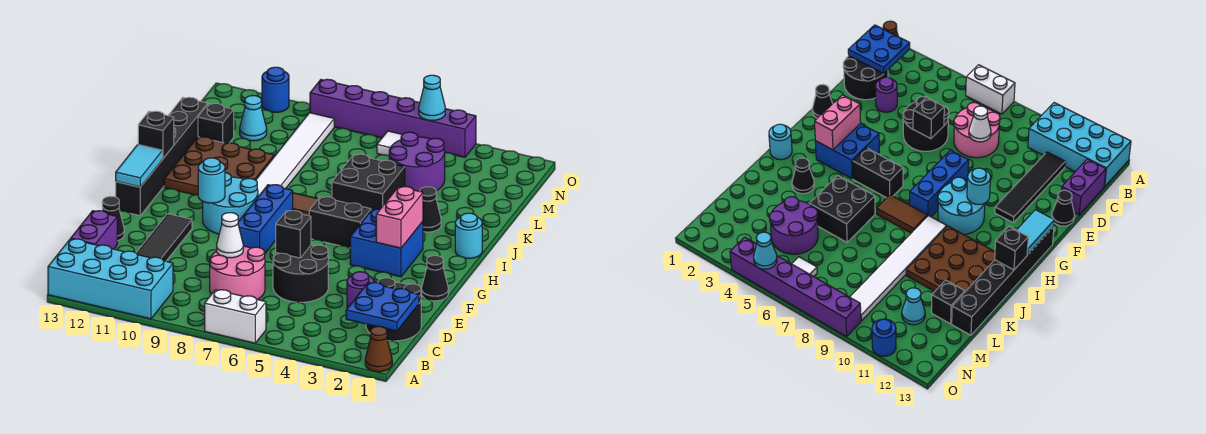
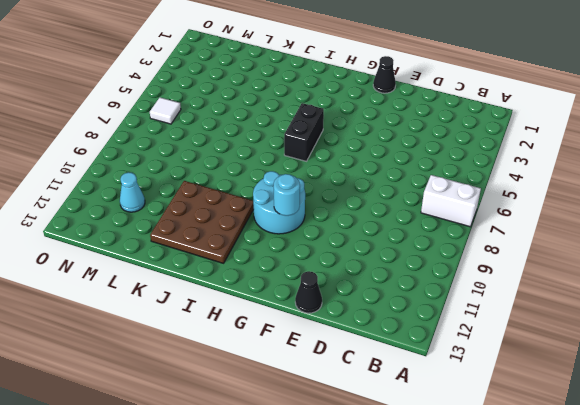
white brick A7:B7 level 1 -> white brick A6:A7 level 1
none -> brown cone A1 level 1
none -> cyan brick A10:B13 level 1
none -> black round brick C1:D2 level 1
none -> pink round brick C7:D8 level 1

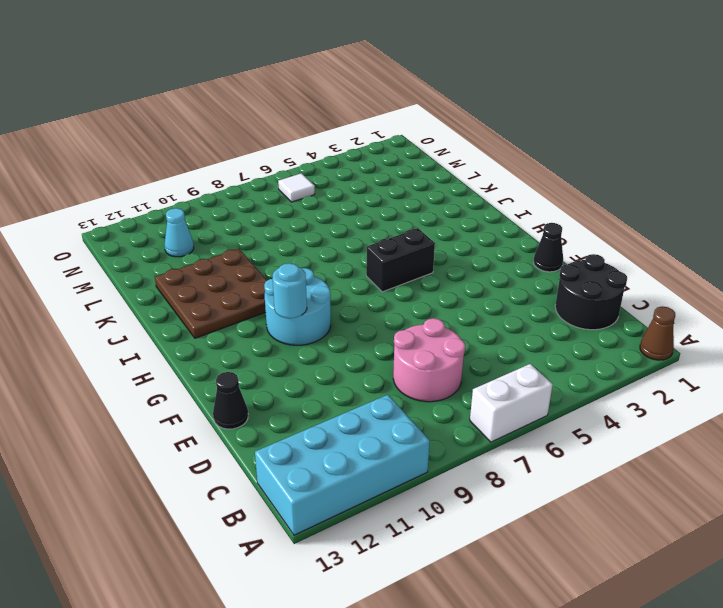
none -> black tile C11:F11 level 1
none -> purple brick C13:D13 level 1
none -> purple round brick D3 level 1
none -> black round brick D5:E6 level 1

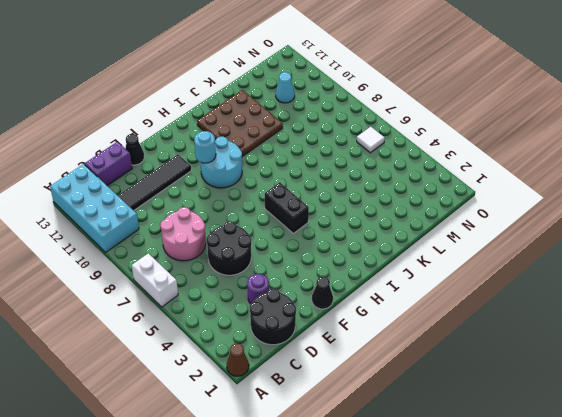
none -> blue brick F8:H8 level 1
none -> blue brick G3:H4 level 1
none -> black brick G13:L13 level 1
none -> cyan round brick I1 level 1

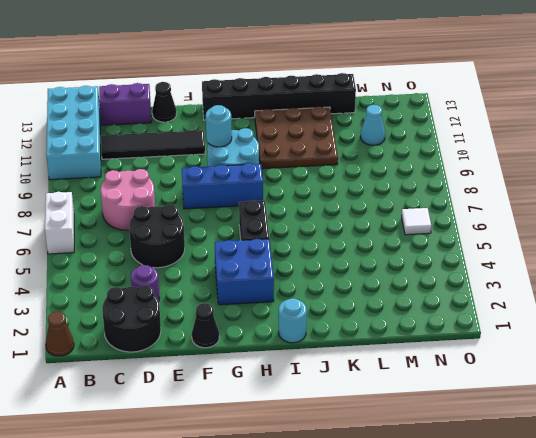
none -> brown tile I7:I8 level 1
none -> white tile I9:N9 level 1
none -> black cone J3 level 1
none -> black brick J5:K6 level 1

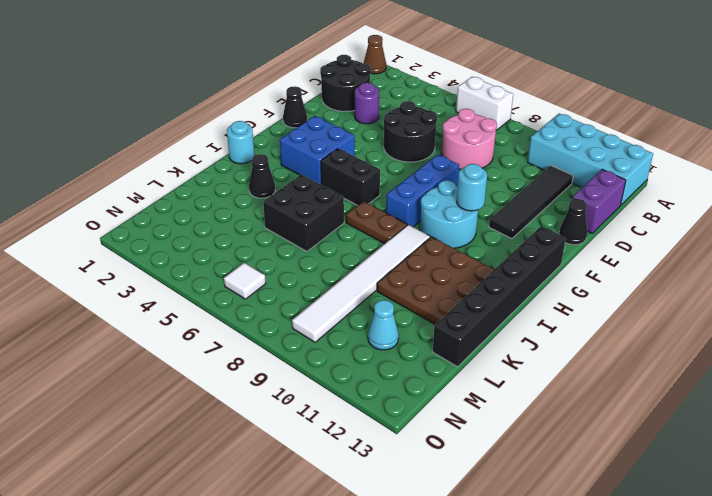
brown plate I7:I8 level 1 -> brown tile I7:I8 level 1
none -> purple round brick L4:M5 level 1
none -> black brick L12 level 1
none -> purple brick O4:O9 level 1
none -> blue round brick O11 level 1

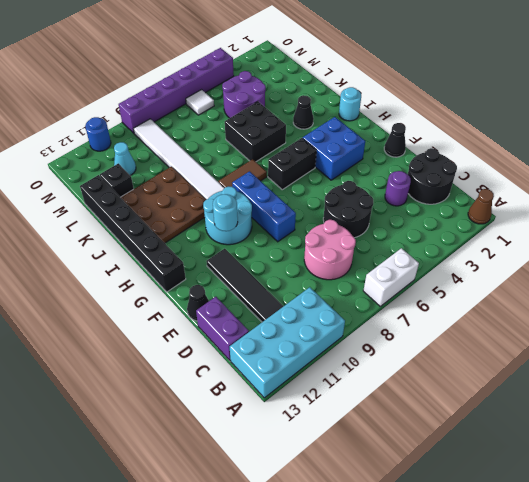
none -> blue plate B1:C2 level 2
none -> white cone D8 level 2
none -> black brick E6 level 2
none -> pink brick G3:H3 level 2

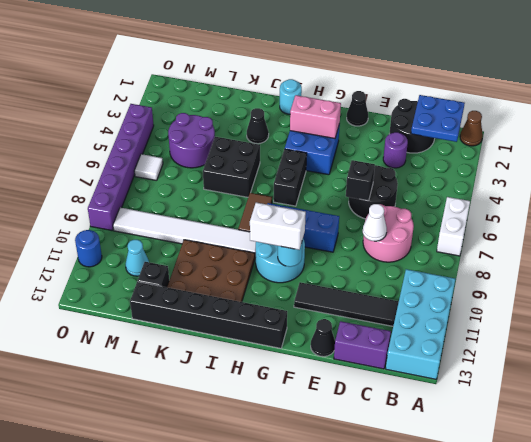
white brick G10:H10 level 3 -> none
none -> cyan tile G13:H13 level 2
none -> black brick I13 level 2
none -> cyan cone O5 level 2

